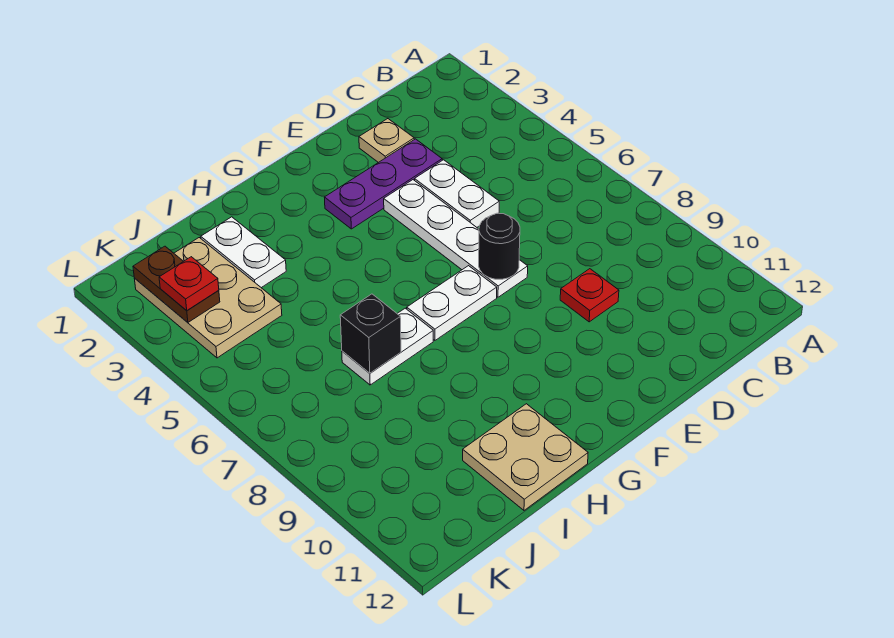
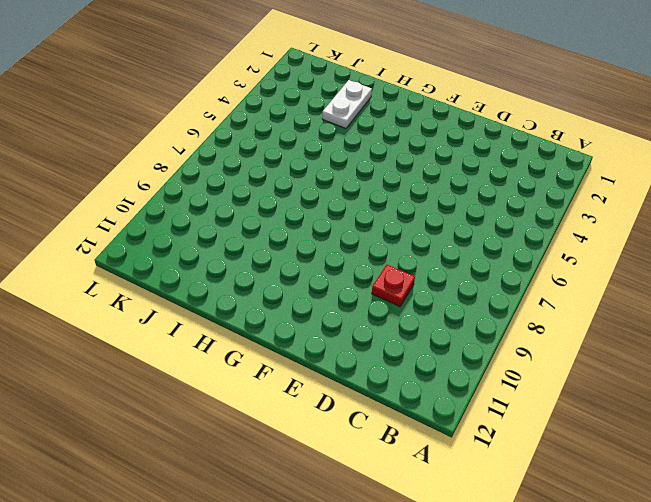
none -> tan plate D2 level 1
none -> purple plate D3:F3 level 1
none -> white plate D4:D5 level 1

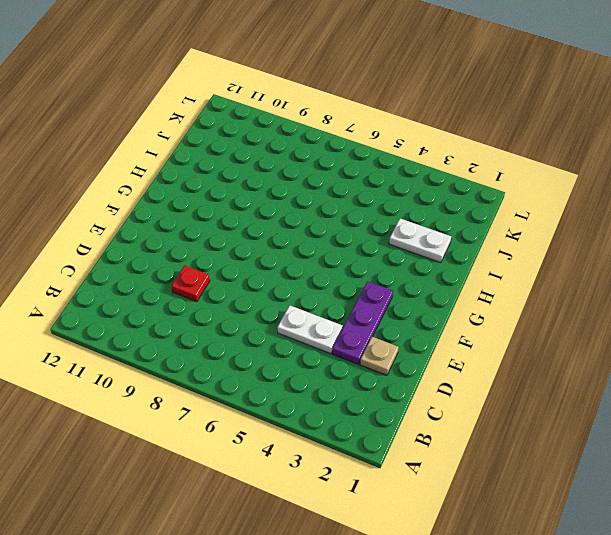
none -> white plate E4:E7 level 1
none -> white plate F7:G7 level 1
none -> white plate H7:I7 level 1

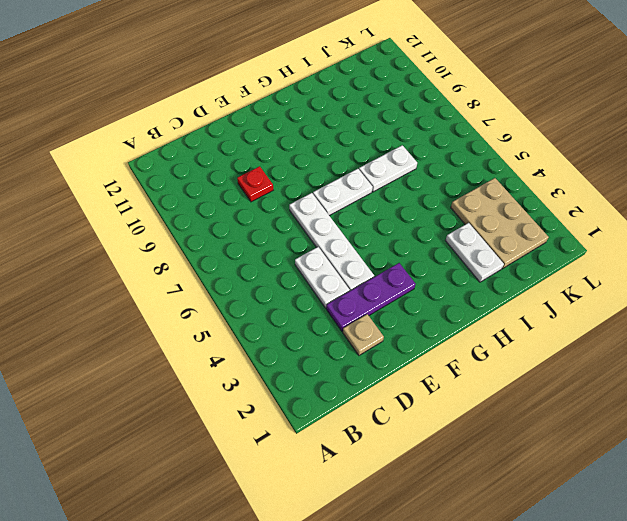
none -> tan plate H11:I12 level 1
none -> black round brick E7 level 2
none -> black brick I7 level 2

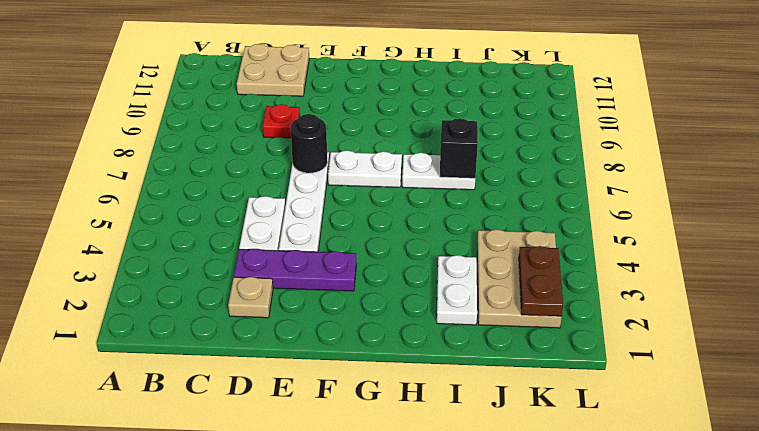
tan plate C11:D12 level 1 -> tan plate H11:I12 level 1
none -> red plate K3 level 3

